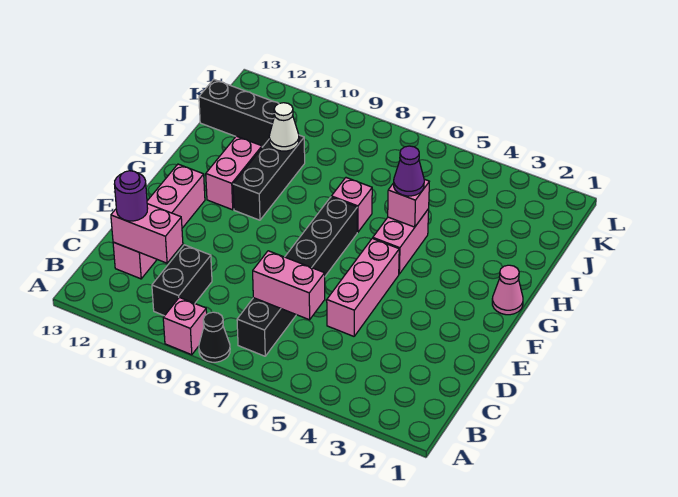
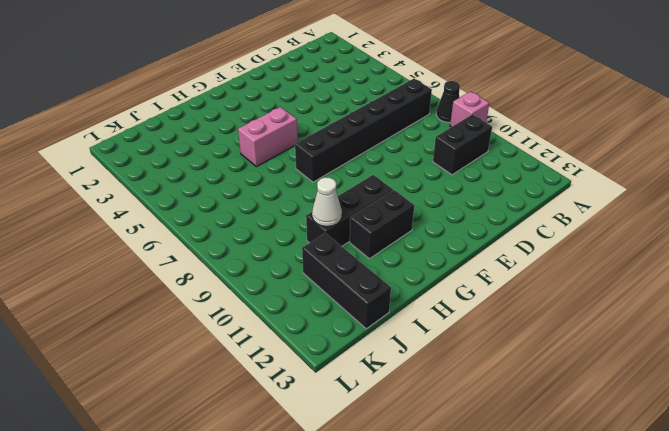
black brick G11:H11 level 1 -> pink brick G11:H11 level 1
none -> pink brick C12:F12 level 1
none -> pink brick D5:F5 level 1
none -> pink cone G1 level 1

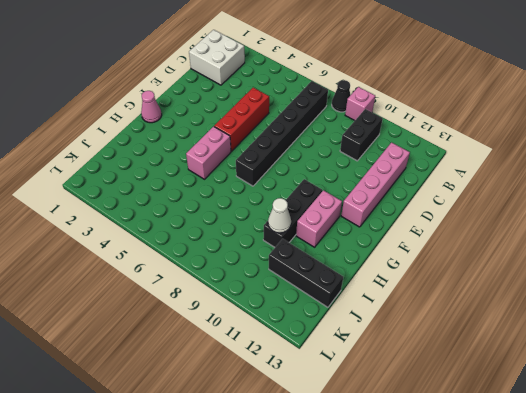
white brick B1:C2 level 1 -> none
red brick D5:F5 level 1 -> pink brick D5:F5 level 1
none -> pink brick H7 level 1
none -> pink brick C6:C7 level 2
none -> pink brick C11:C12 level 2

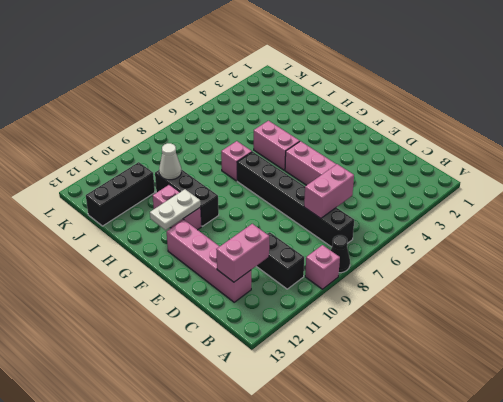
white plate G11:G12 level 2 -> none
none -> pink cone G1 level 1
none -> pink brick H5 level 2
none -> purple round brick C12 level 3

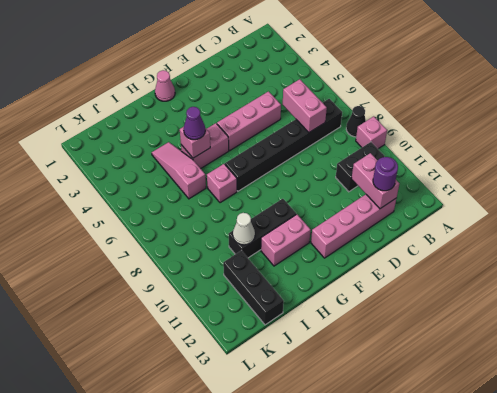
pink slope I4:I6 level 1 top 6 -> none

